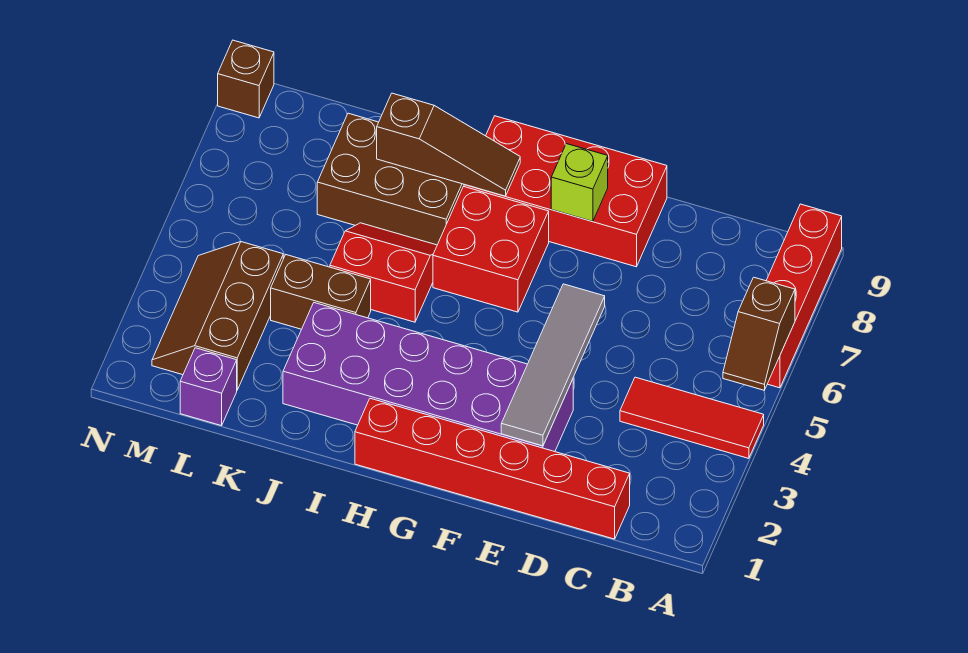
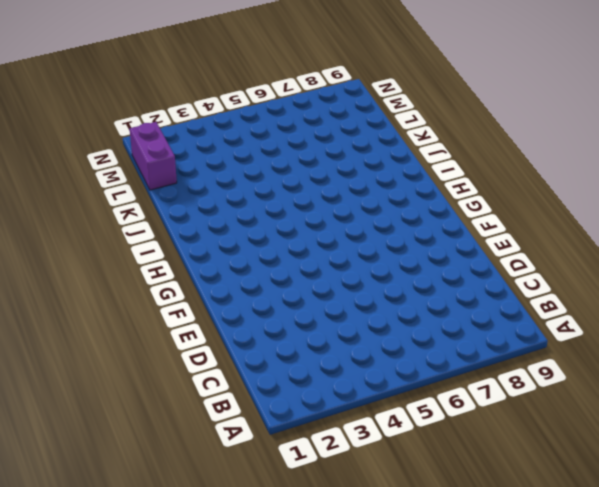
purple brick L1:M1 level 1 -> purple brick L1 level 1
none -> red tile A4:C4 level 1
none -> red brick A6:A9 level 1
none -> red brick C1:H1 level 1

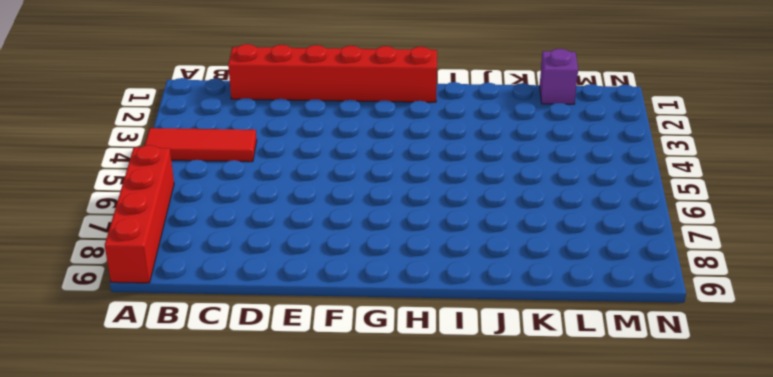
none -> purple brick E2:J3 level 1
none -> red brick E8:H9 level 1
none -> red brick G6:H7 level 1

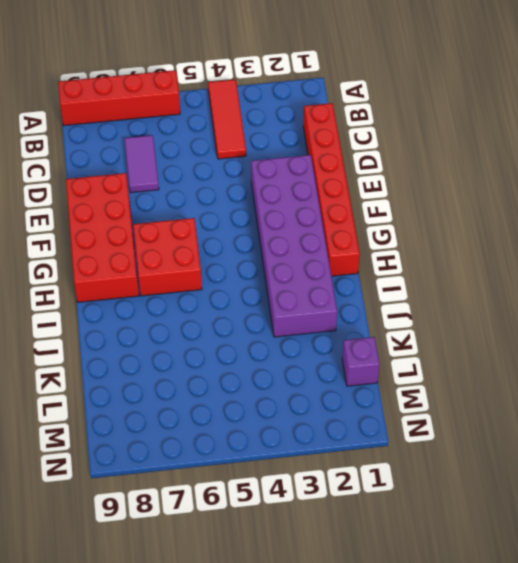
purple tile C7:D7 level 1 -> none
none -> red slope I5:J6 level 1 top 5
none -> brown brick I7:K8 level 1
none -> brown brick J4:K4 level 1

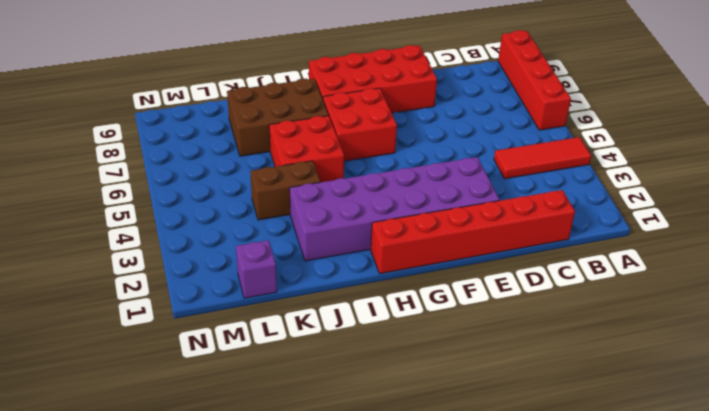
red brick I5:J6 level 1 -> red slope I5:J6 level 1 top 5
none -> brown slope L2:M4 level 1 top L
none -> brown brick N9 level 1
none -> brown slope A5:A6 level 2 top 6

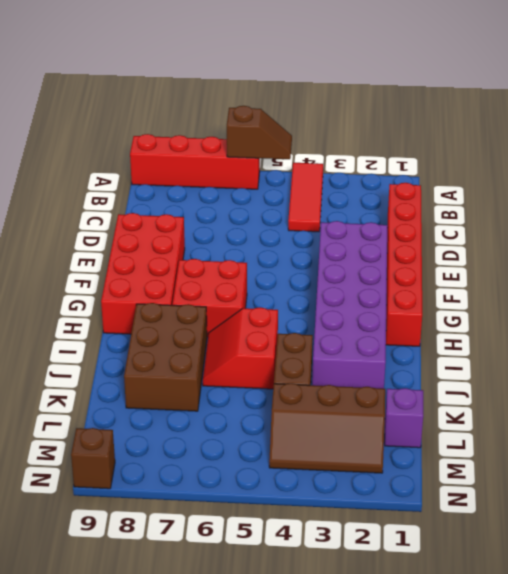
none -> grey tile E2:E5 level 2
none -> lime brick F8 level 2
none -> brown slope H8:J8 level 2 top J

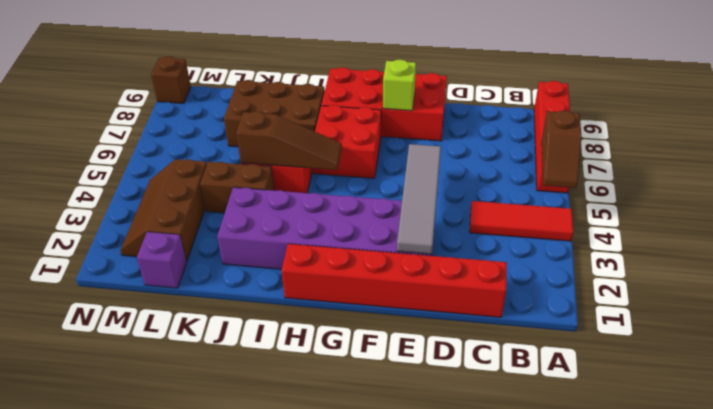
brown slope H5:J5 level 2 top J -> brown slope H8:J8 level 2 top J

